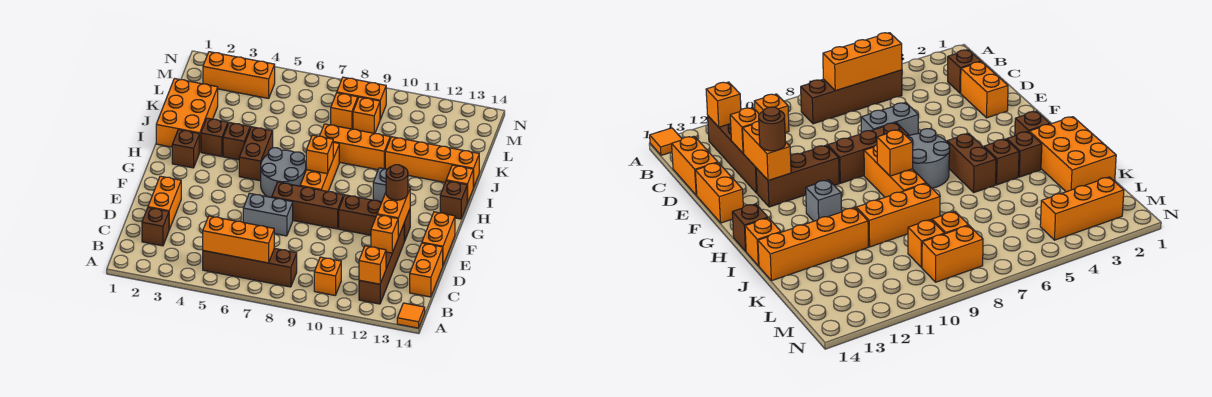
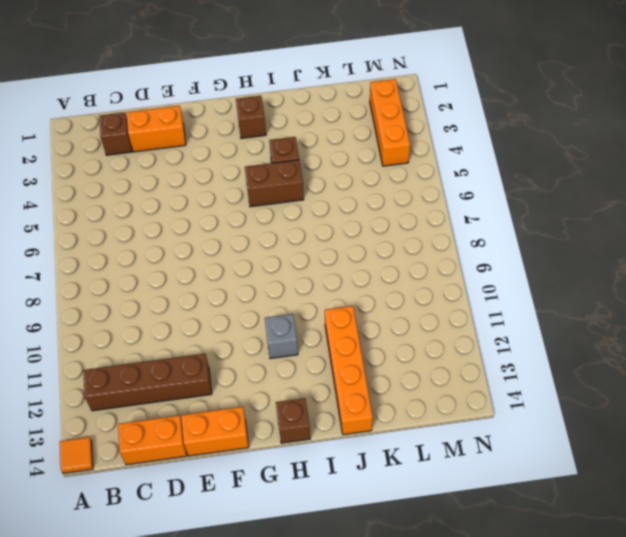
none -> brown brick B5:B8 level 1
none -> orange brick B10 level 1
none -> grey brick E6:E7 level 1
none -> brown brick F7:F9 level 1

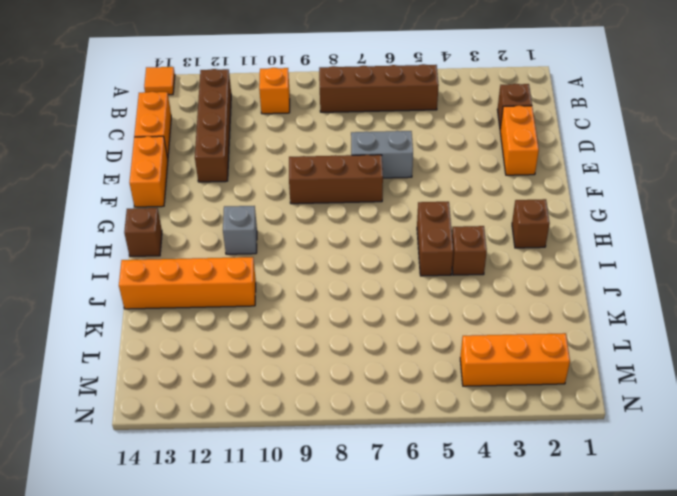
none -> brown brick F10:F12 level 1
none -> grey round brick G6:H7 level 1
none -> orange brick G8:I8 level 1
none -> orange brick I1:K2 level 1

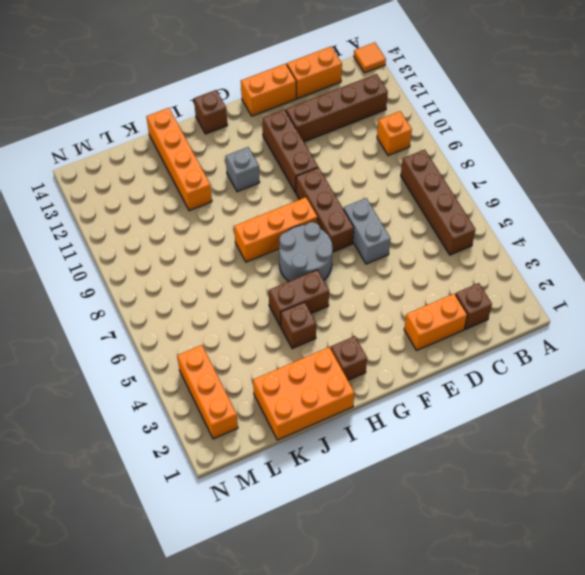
none -> brown brick I3 level 1
none -> orange brick I14 level 1
none -> orange brick J8:J10 level 1
none -> orange brick L8 level 1

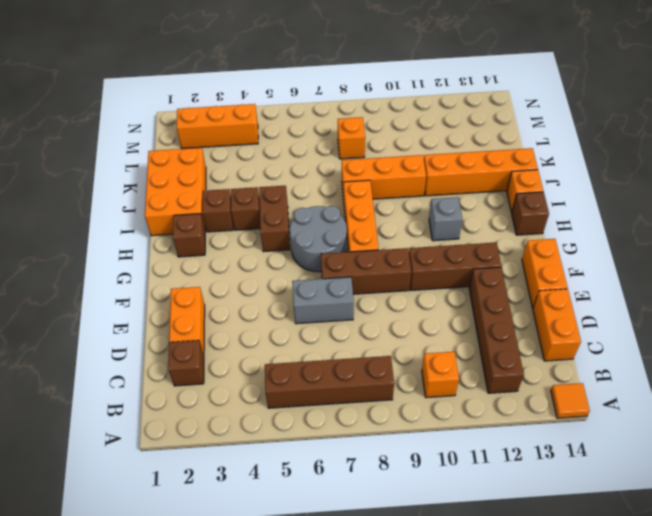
none -> orange brick L9 level 1
none -> orange brick M8:M9 level 1
none -> orange brick B5:B7 level 2
none -> orange brick B12 level 2

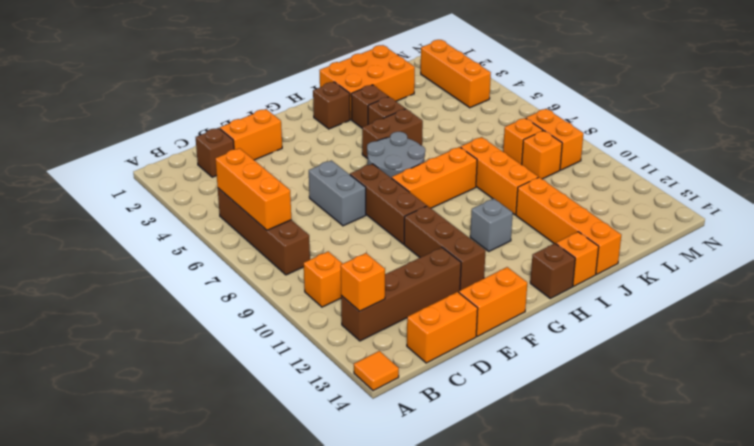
none -> orange brick D12 level 2
none -> orange brick E12:F12 level 2
none -> orange brick H8 level 2
none -> brown round brick F12 level 3

